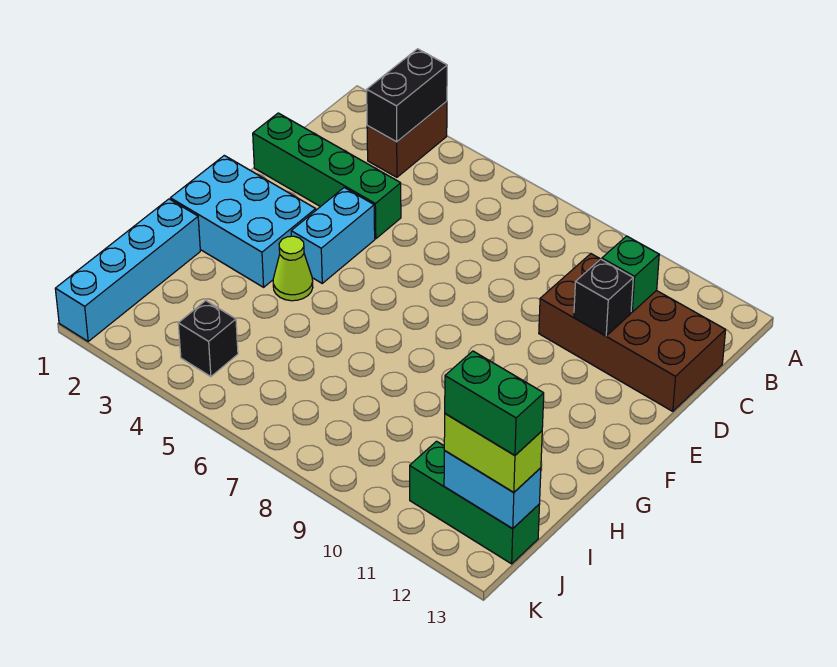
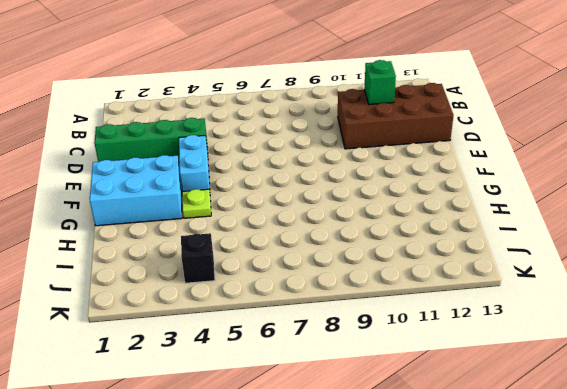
lime plate G4 level 1 -> lime cone G4 level 1
none -> brown brick A3:B3 level 1
none -> cyan brick H1:K1 level 1
none -> green brick J11:J13 level 1

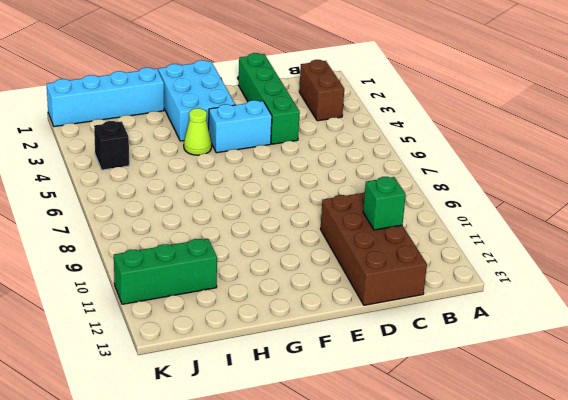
brown brick B2:B3 level 1 -> brown brick A3:B3 level 1
green brick I11:K11 level 1 -> green brick J11:J13 level 1
none -> black brick A3:B3 level 2
none -> black brick D11 level 2
none -> cyan brick J12:J13 level 2

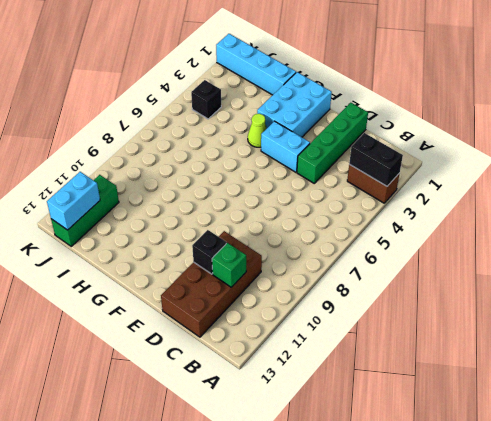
none -> lime brick J12:J13 level 3
none -> green brick J12:J13 level 4

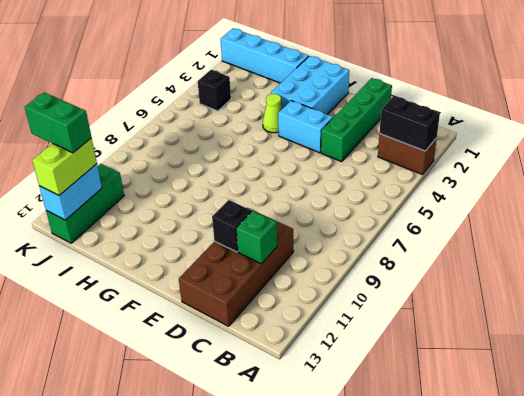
green brick J12:K12 level 4 -> green brick J12:J13 level 4

